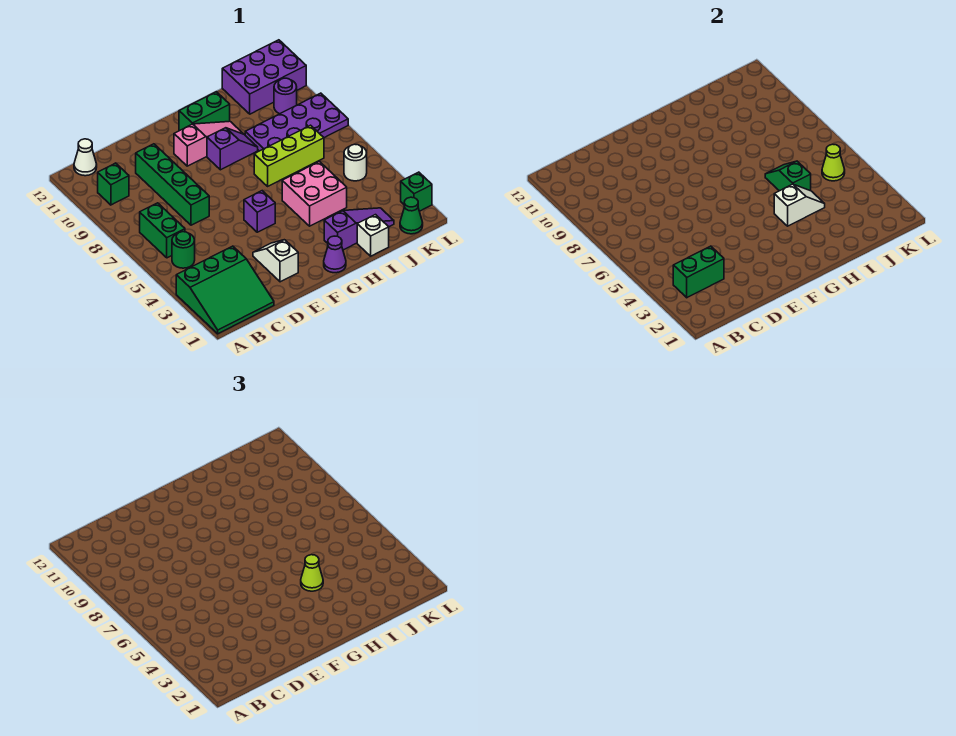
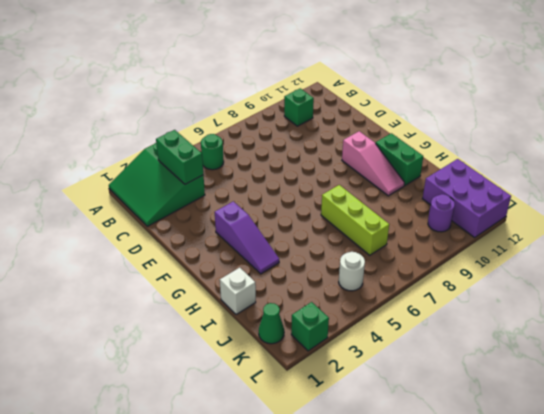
purple slope F3:H3 level 1 top F -> purple slope H2:J2 level 1 top H
none -> green brick B6:B7 level 1
none -> white cone B12 level 1
none -> green brick D7:D10 level 1

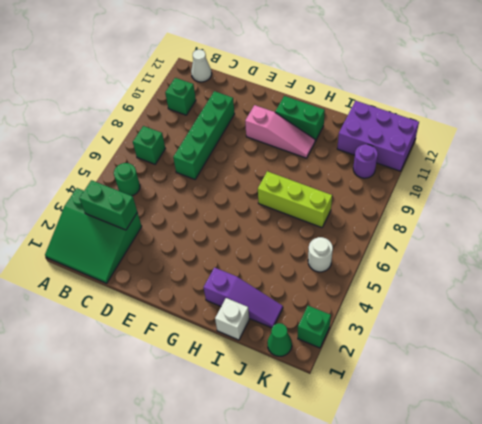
green brick B7 level 1 -> green brick B6:B7 level 1
none -> white slope E2:E3 level 1 top 2
none -> purple brick F5 level 1
none -> purple cone G1 level 1

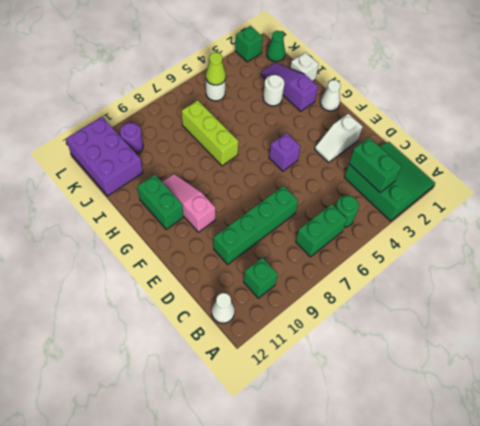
white cone G1 level 1 -> purple cone G1 level 1
white round brick I3 level 1 -> none
none -> purple slope G9:H9 level 1 top G
none -> pink brick H4:I5 level 1
none -> purple plate I8:L9 level 1

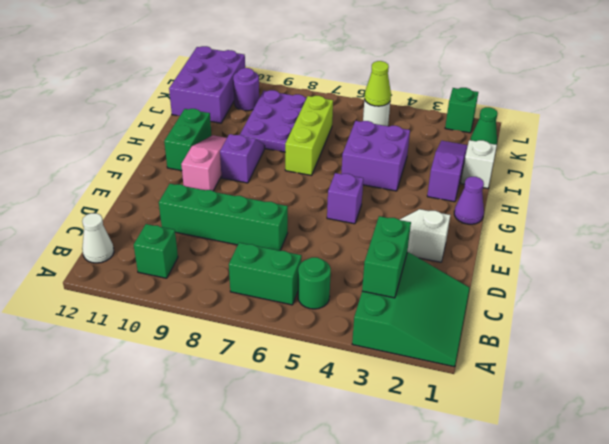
purple brick H4:I5 level 1 -> pink brick H4:I5 level 1
purple plate I8:K9 level 1 -> purple plate I8:L9 level 1
none -> white slope H4:I4 level 2 top H
none -> green slope I5:I6 level 2 top 5
none -> lime cone H4 level 3

